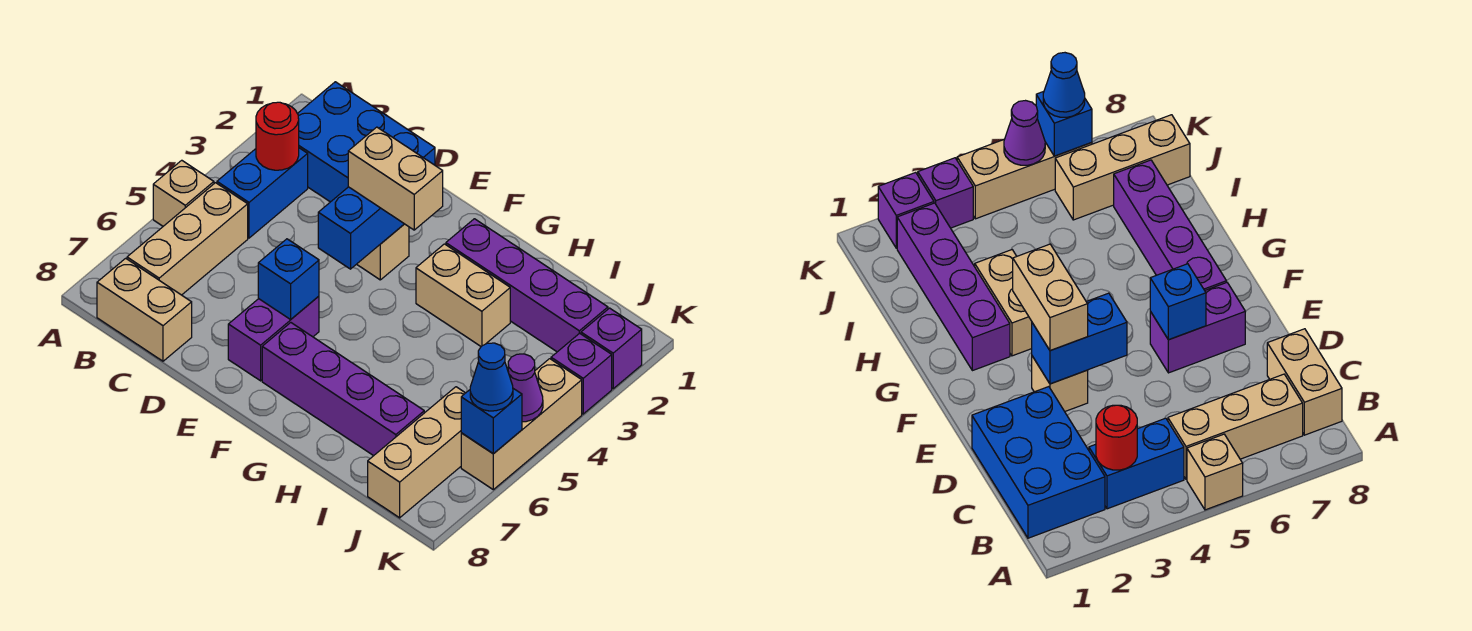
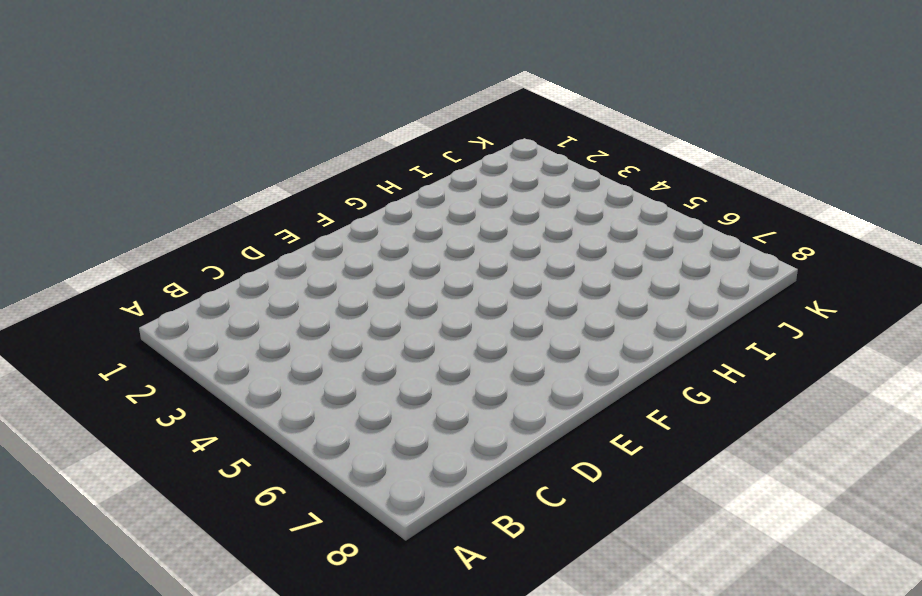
none -> tan brick A5 level 1
none -> blue brick B1:D2 level 1
none -> blue brick B3:B4 level 1

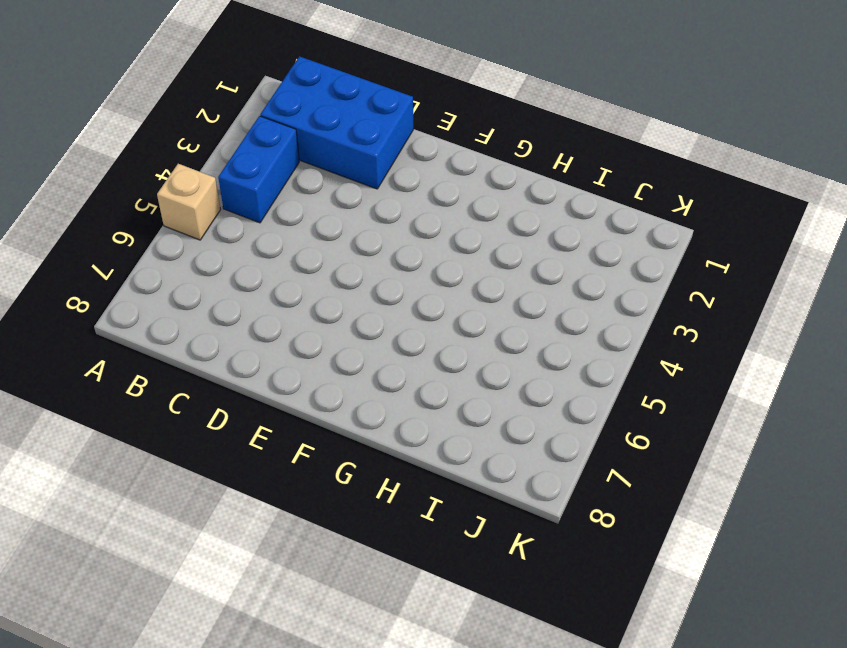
none -> tan brick B5:B7 level 1
none -> tan brick B8:C8 level 1
none -> tan brick E3 level 1

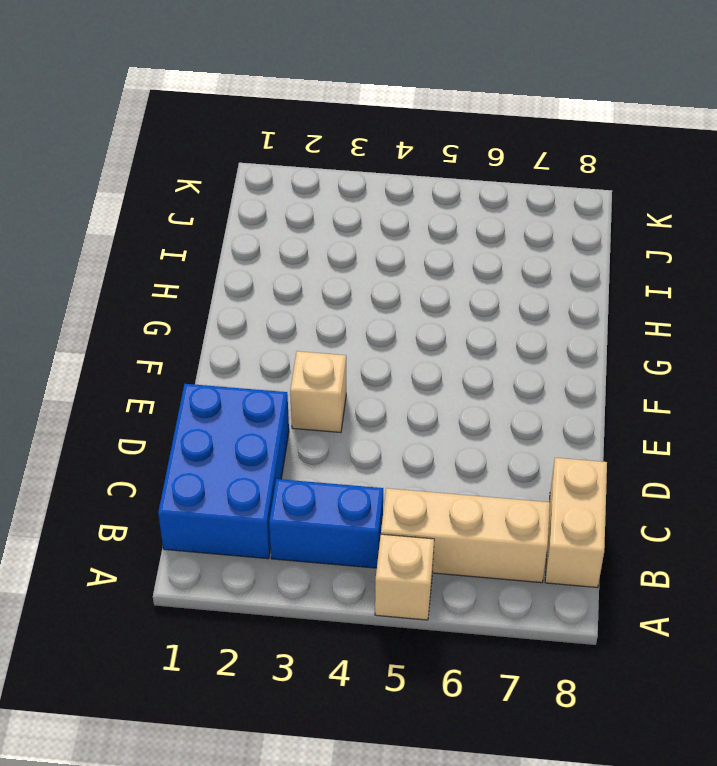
none -> purple brick E6:E7 level 1
none -> purple brick F7:I7 level 1
none -> purple brick G2:J2 level 1

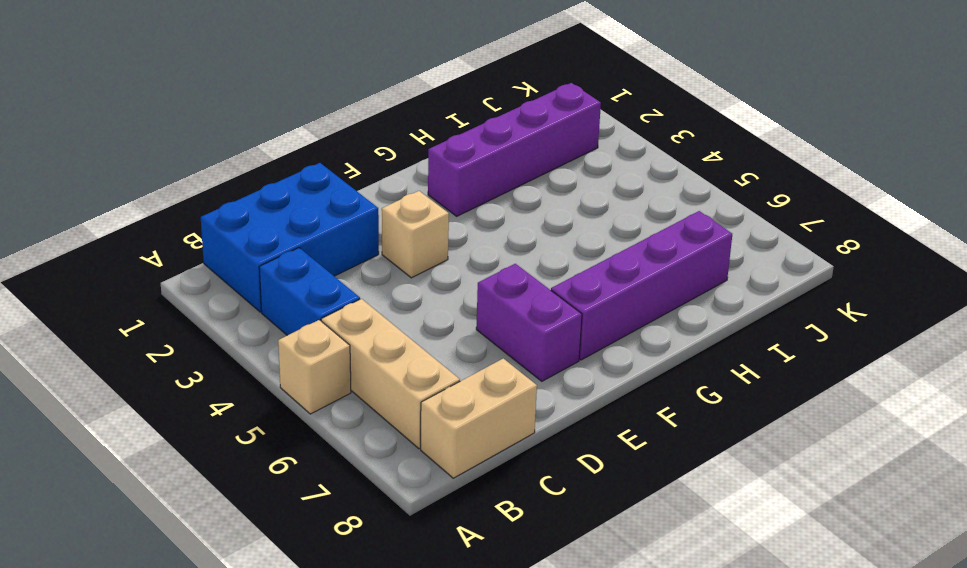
none -> tan brick G3:H3 level 1
none -> tan brick J6:J8 level 1
none -> purple brick K2 level 1

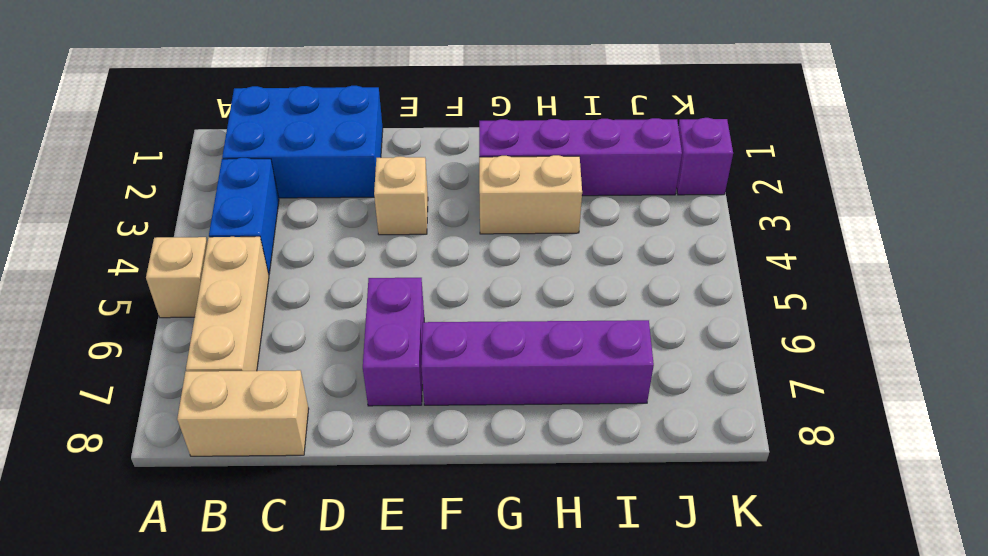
none -> tan brick J6:J8 level 1
none -> purple brick K3 level 1
none -> tan brick K4:K6 level 1

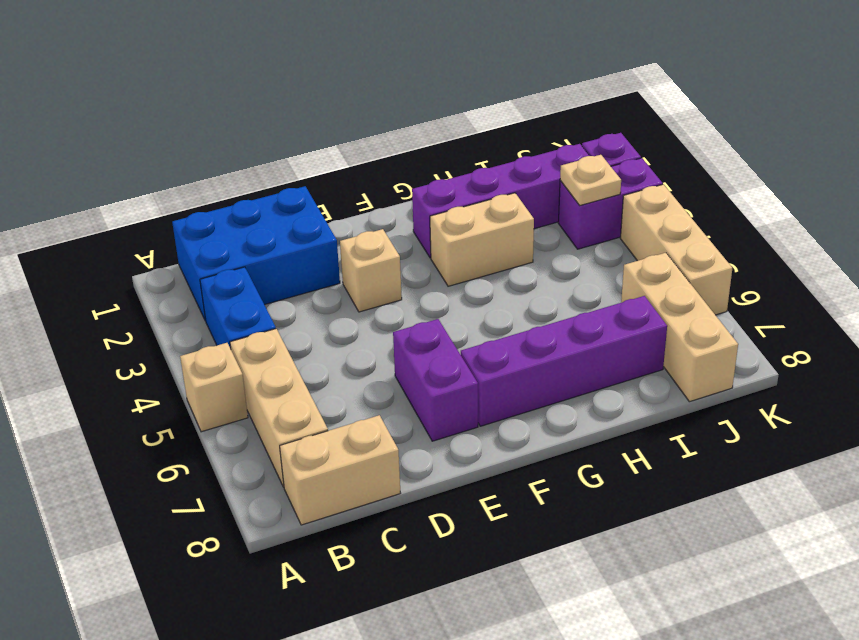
purple brick J3:K3 level 1 -> purple brick K3 level 1
tan plate J3 level 2 -> none
none -> red round brick B3 level 2
none -> blue brick E3:E4 level 2
none -> blue brick E6 level 2

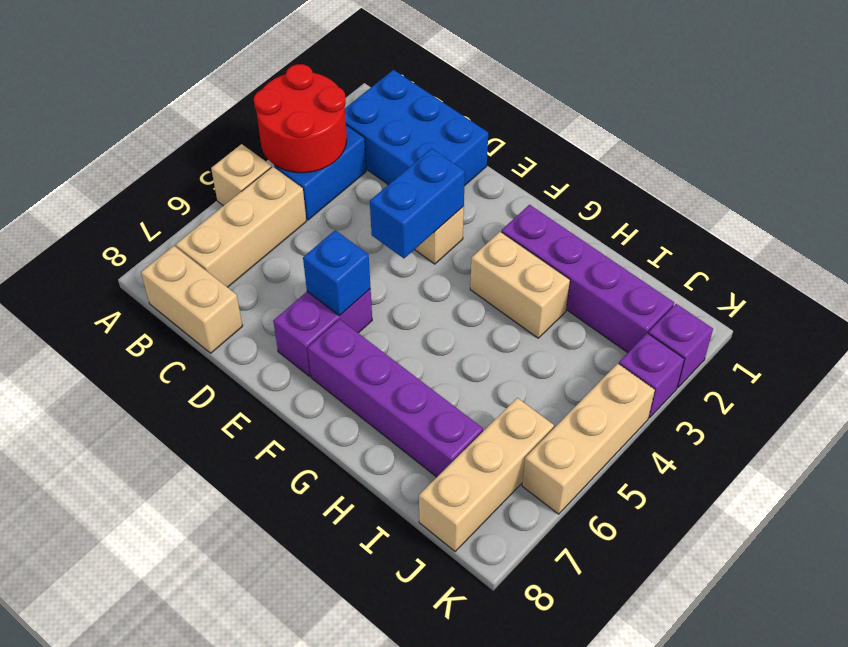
red round brick A3:B4 level 2 -> red round brick B3 level 2
none -> purple cone K5 level 2
none -> blue brick K6 level 2
none -> tan brick E3:F3 level 3

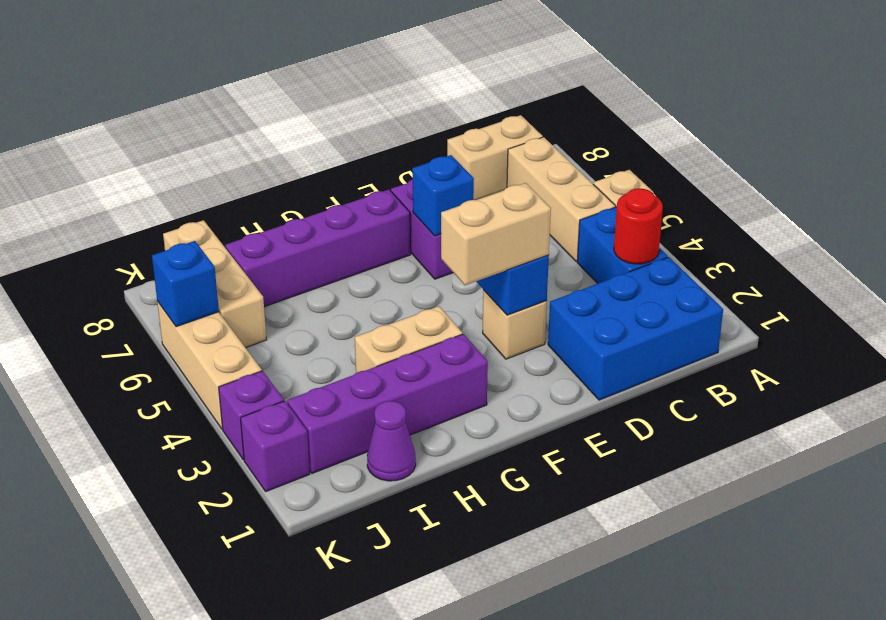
purple cone I1 level 1 -> purple cone K5 level 2
none -> blue cone K6 level 3

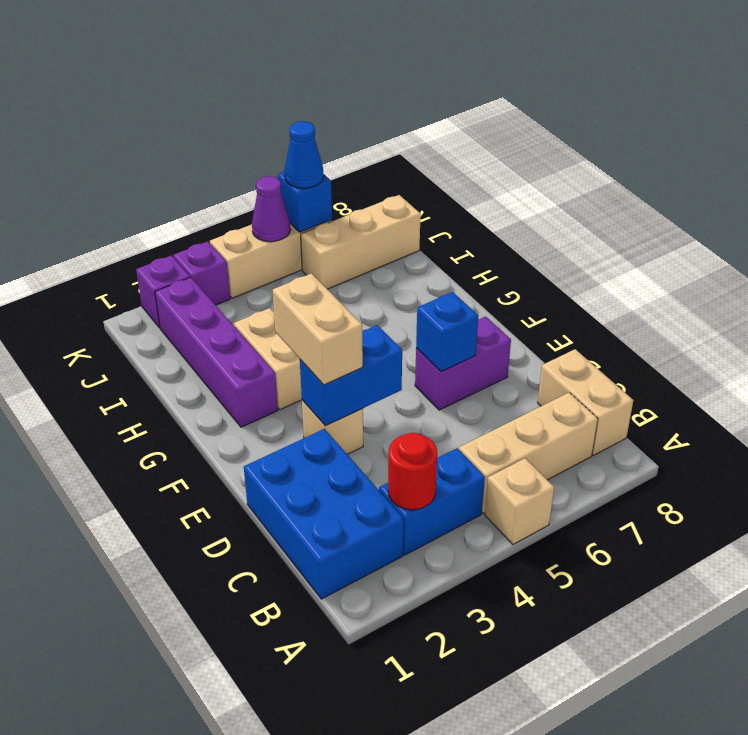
none -> purple brick F7:I7 level 1

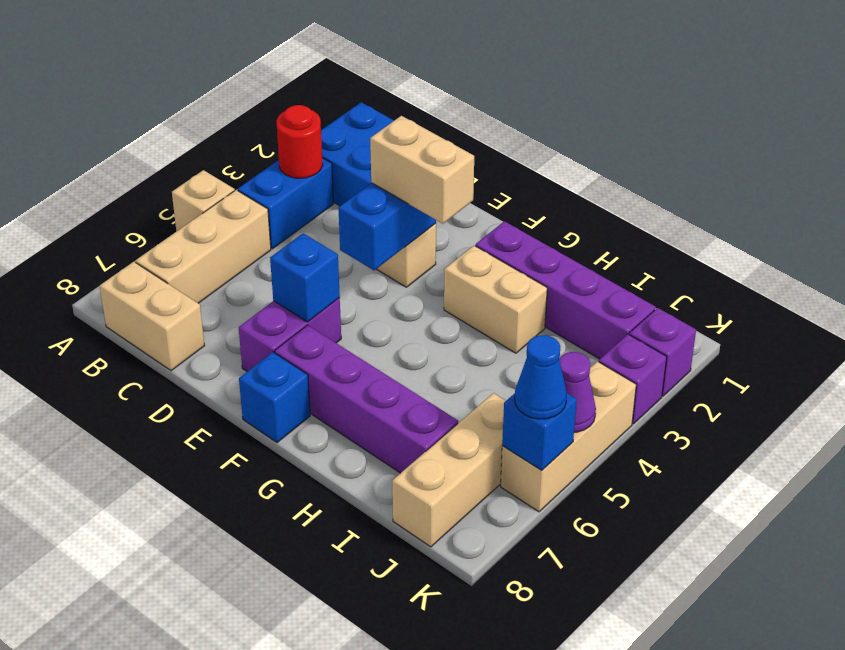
blue brick F8 level 1 -> none

